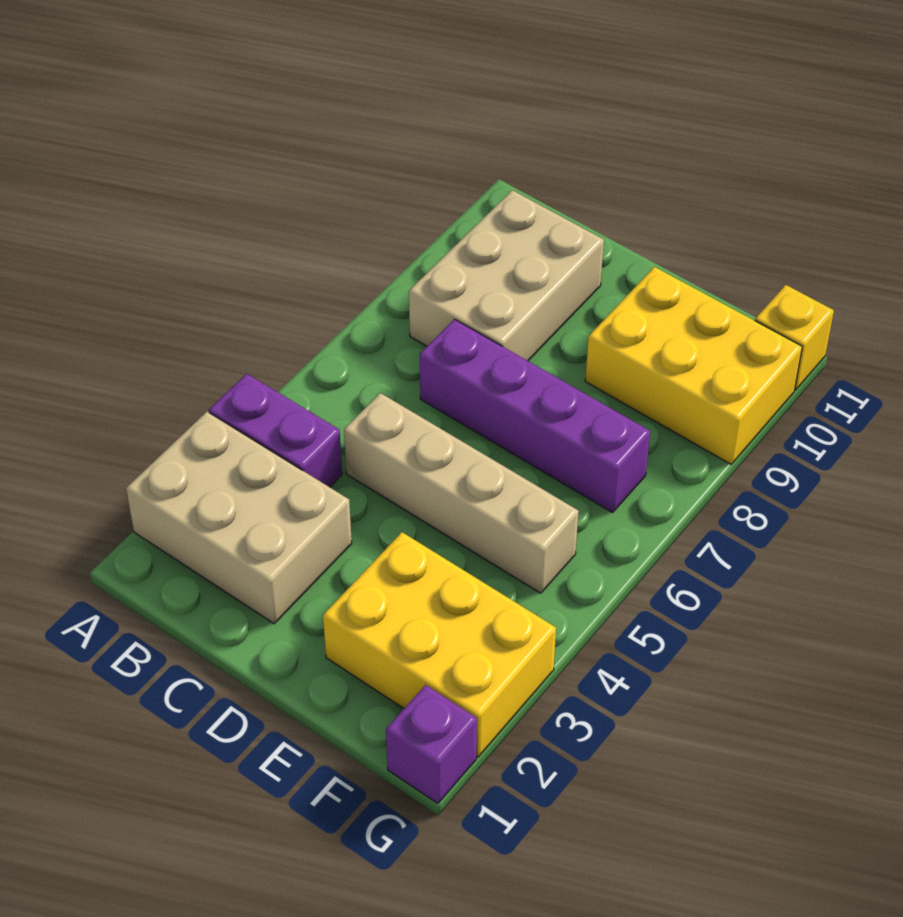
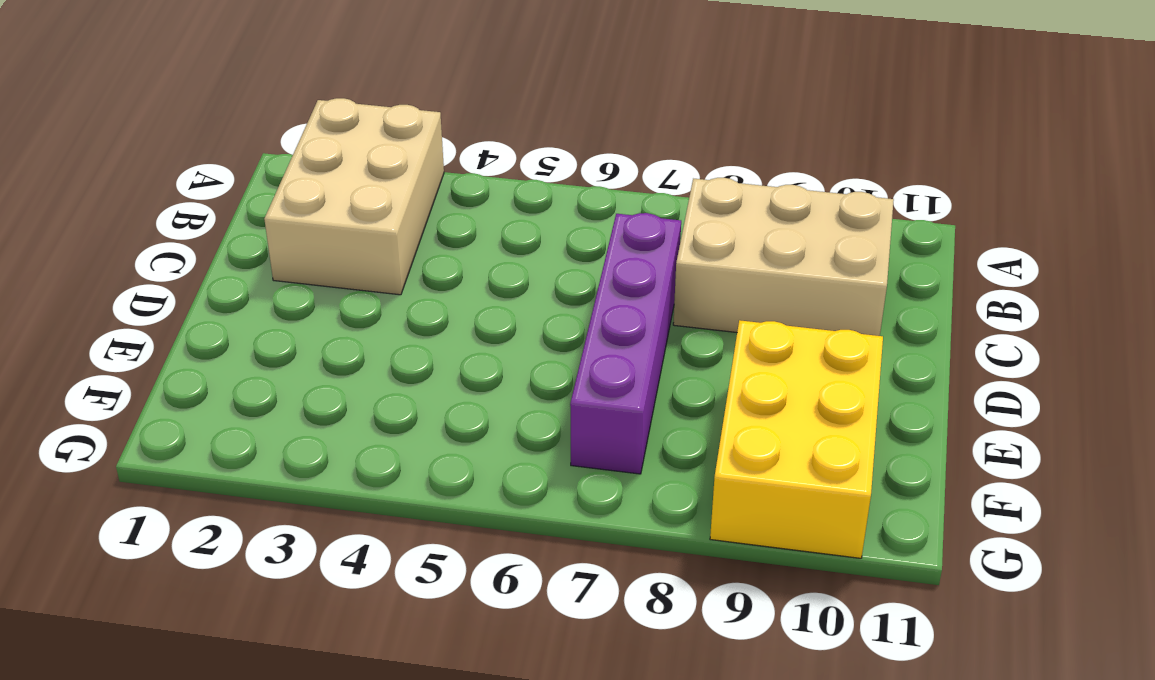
none -> purple brick A4:B4 level 1
none -> tan brick C5:F5 level 1

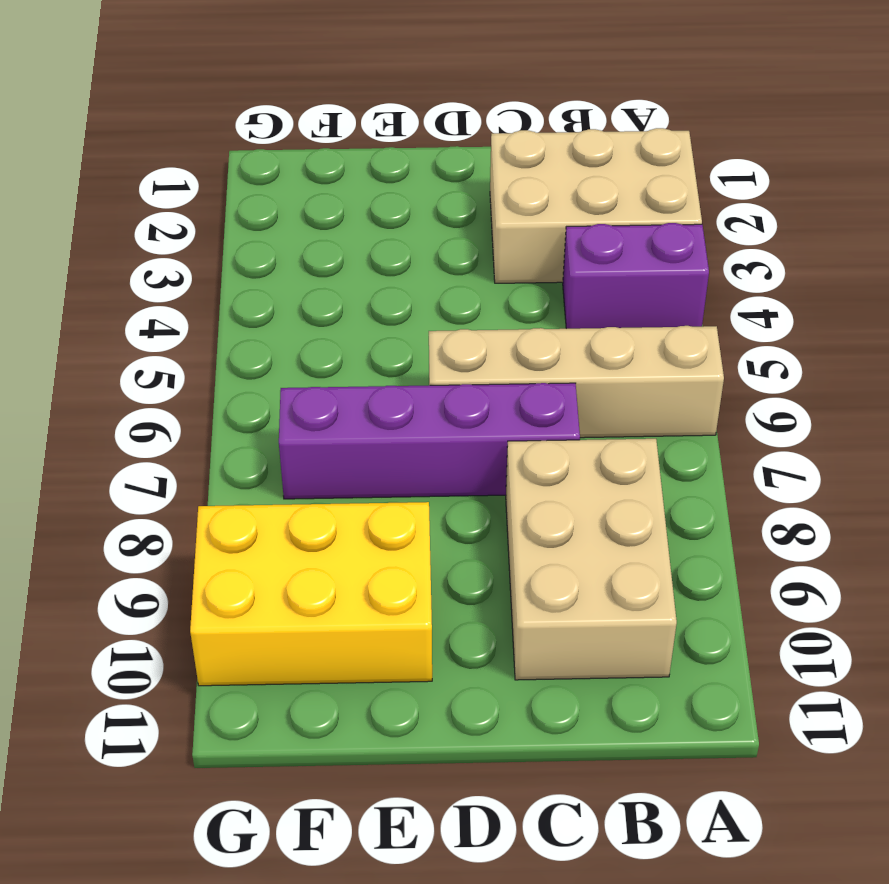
tan brick A6:D6 level 1 -> tan brick C5:F5 level 1
none -> yellow brick E2:G3 level 1
none -> purple brick G1 level 1

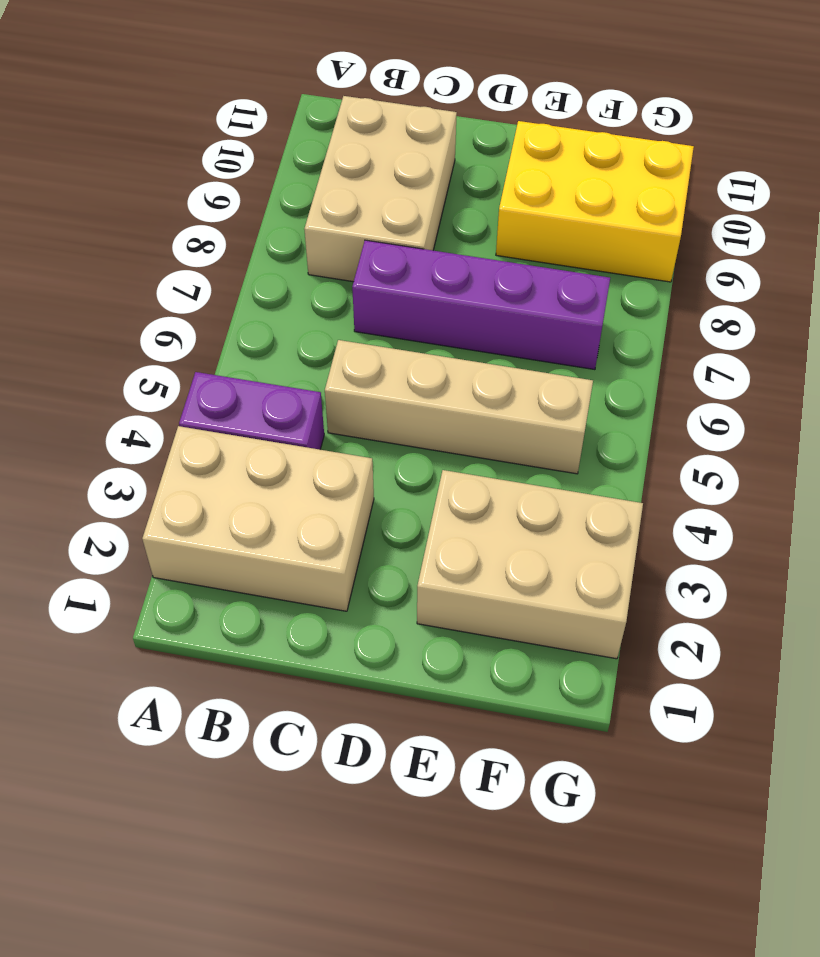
tan brick E2:G3 level 1 -> yellow brick E2:G3 level 1
none -> purple brick G1 level 1
none -> yellow brick G11 level 1

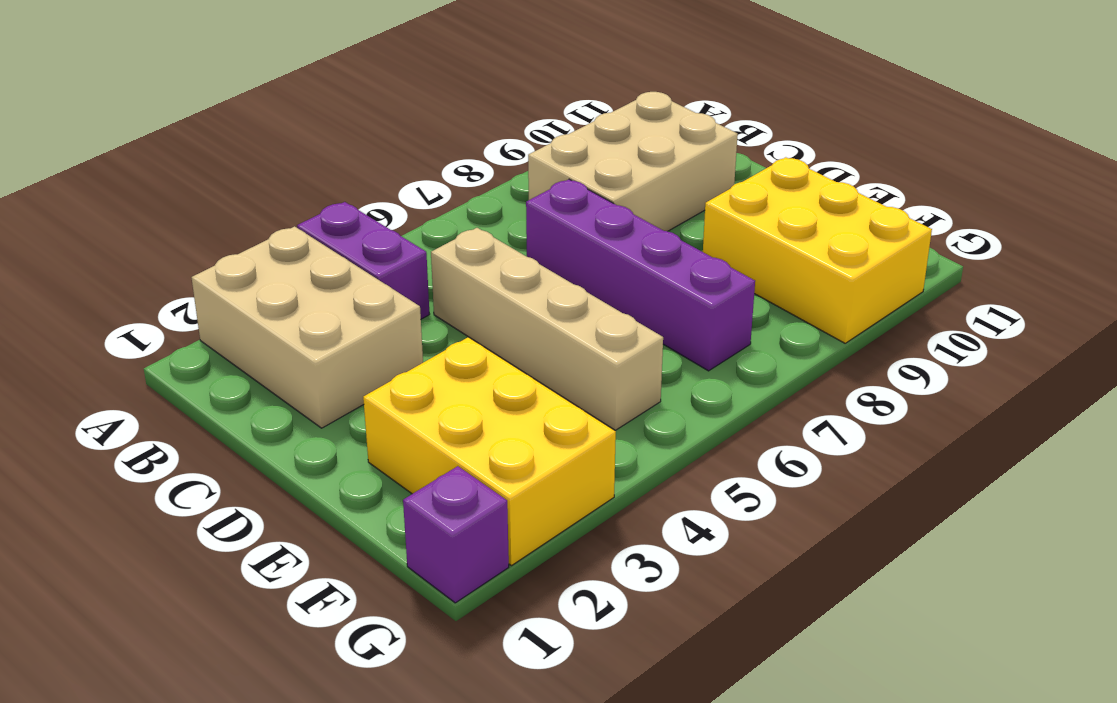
none -> yellow brick G11 level 1

